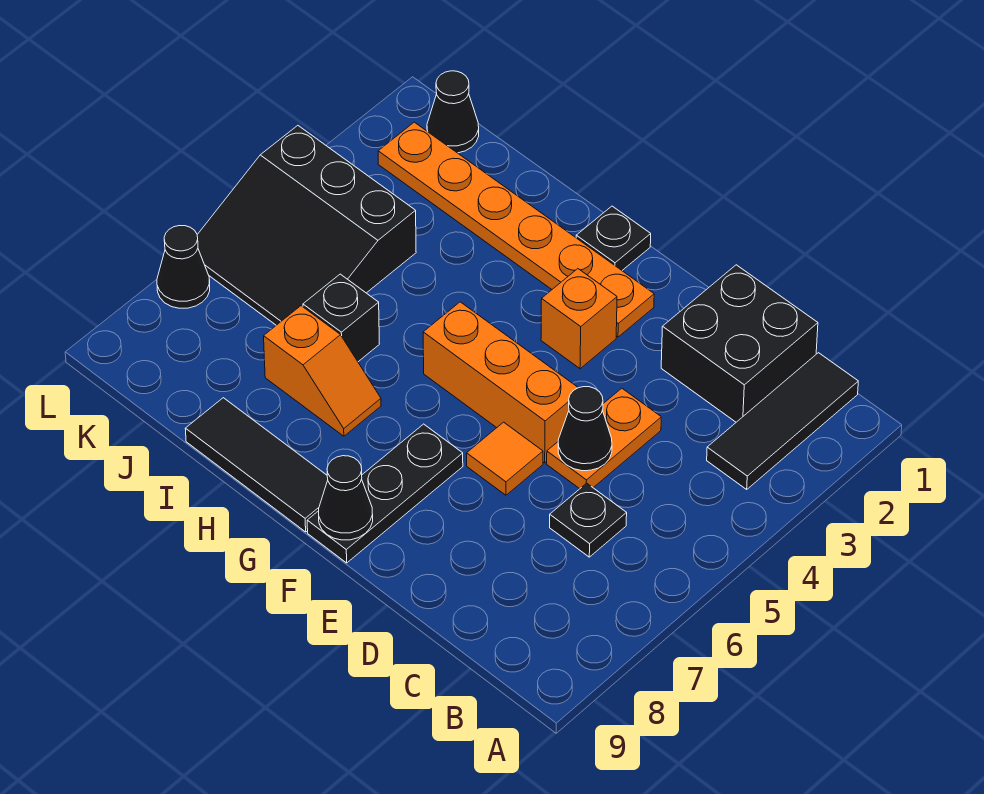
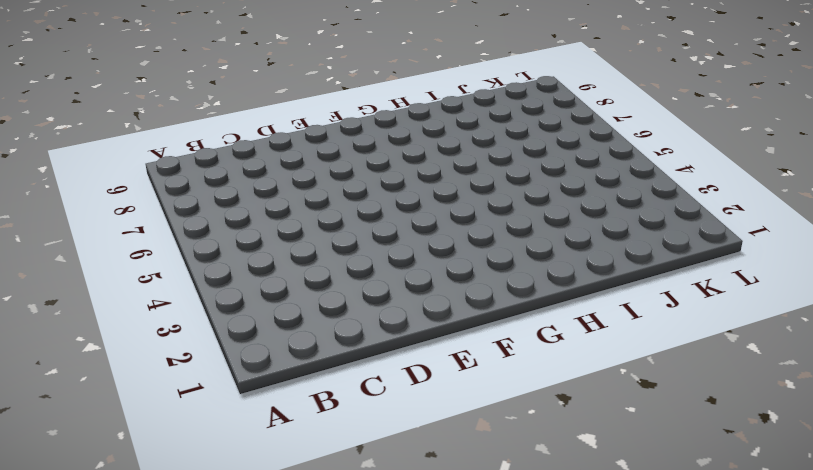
none -> black tile B1:B3 level 1
none -> black brick C1:D2 level 1
none -> black plate C6 level 1

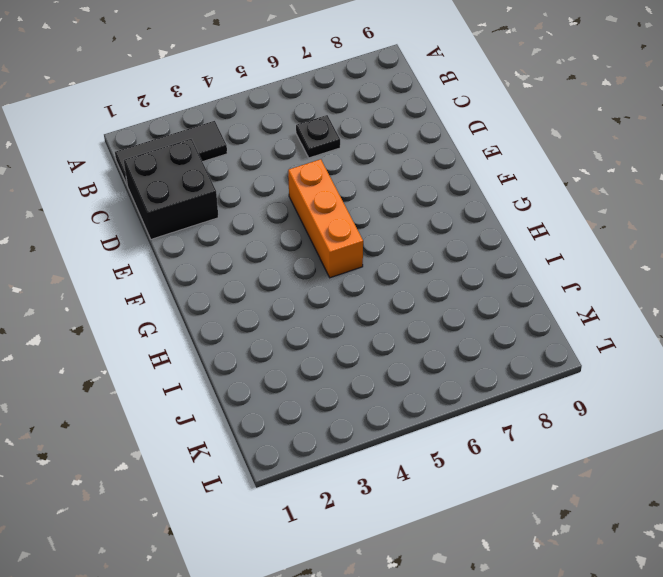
none -> orange plate D4:D5 level 1
none -> orange tile E6 level 1
none -> orange plate F2:K2 level 1

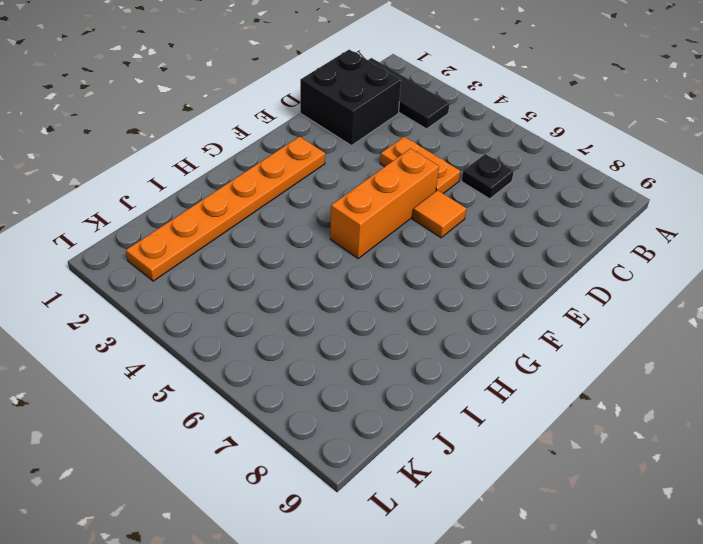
none -> orange brick F3 level 1
none -> black plate F7:F9 level 1
none -> black plate G1 level 1

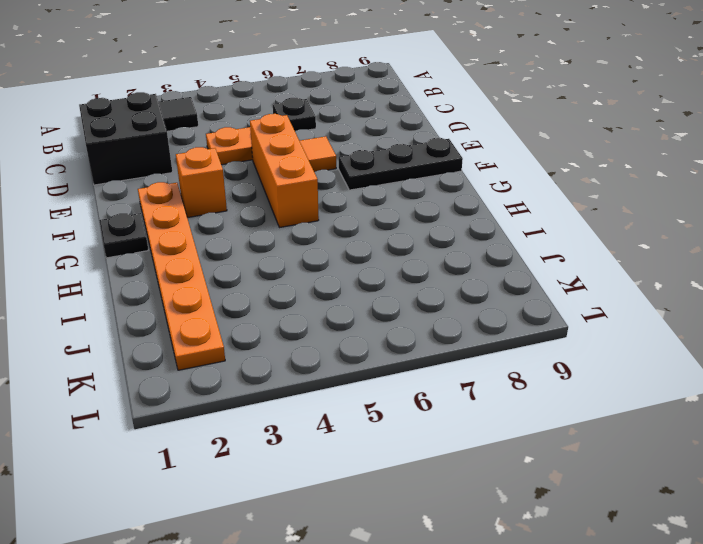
none -> black tile G9:I9 level 1
none -> orange slope H7:I7 level 1 top I
none -> black brick I6 level 1

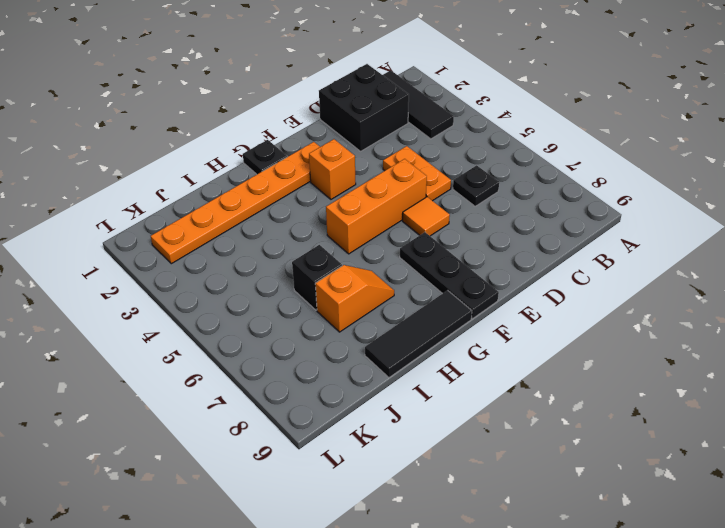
none -> black slope J4:L6 level 1 top 4
none -> black cone K1 level 1
none -> black cone L7 level 1

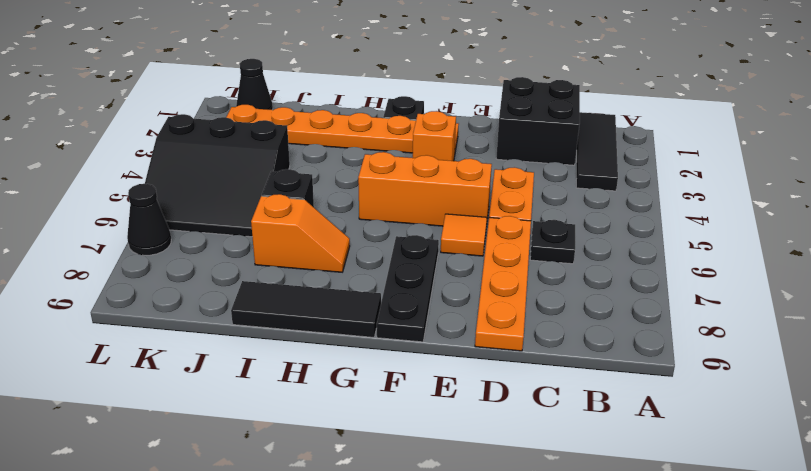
orange plate D6:D9 level 1 -> none
none -> black cone D5 level 2
none -> black cone F9 level 2

